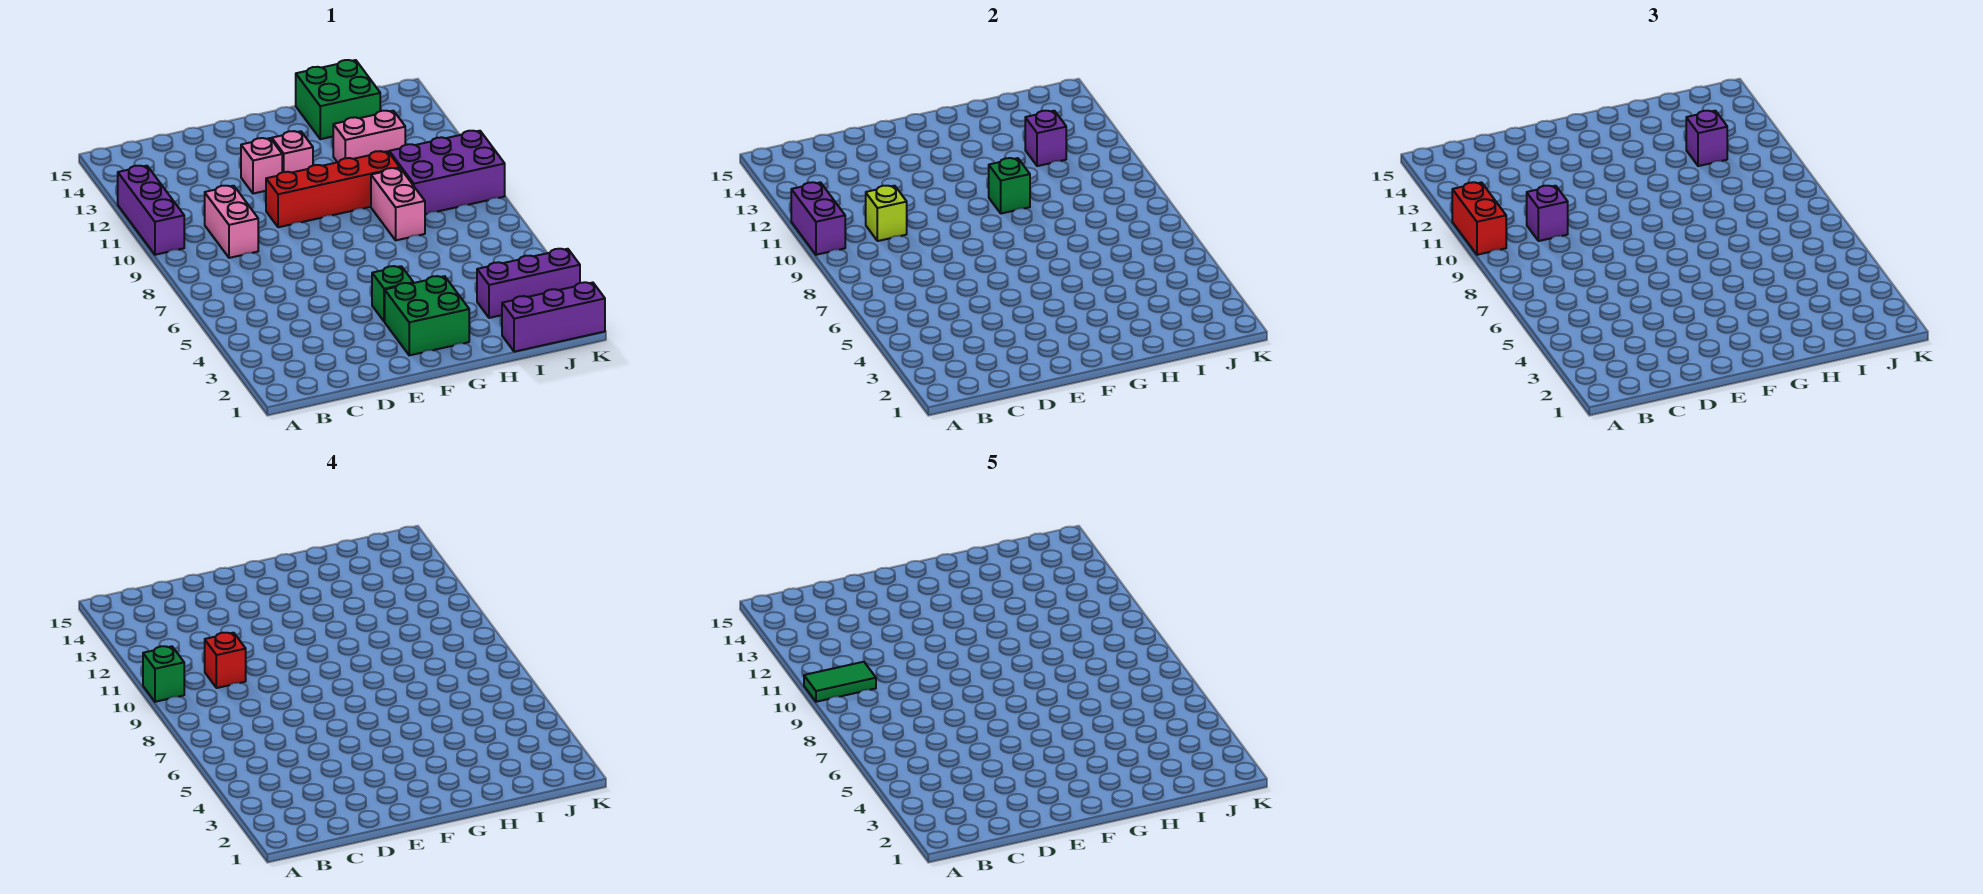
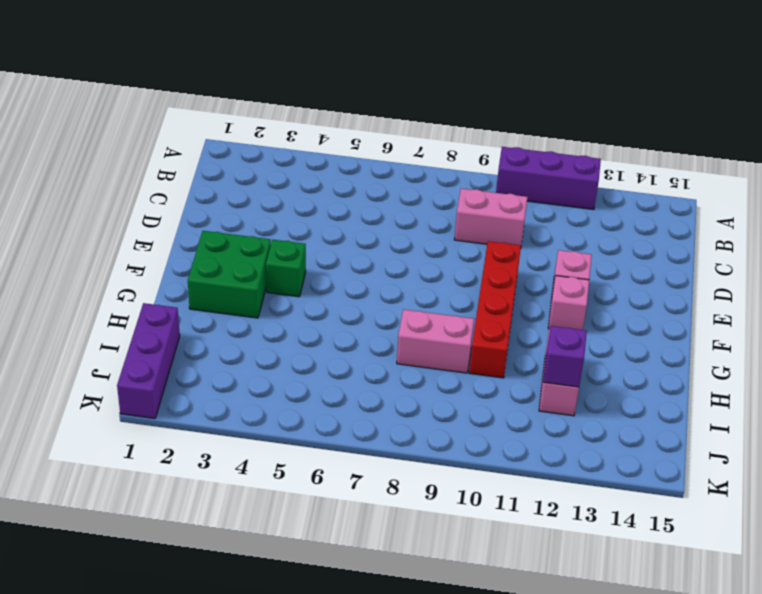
none -> green brick H14:I15 level 1
none -> purple brick I3:K3 level 1
none -> purple brick I9:K10 level 1

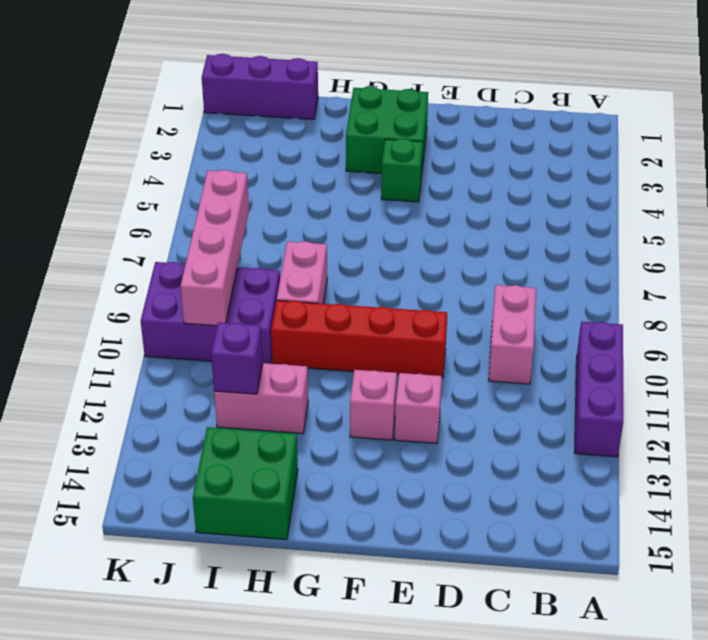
pink brick J7:J10 level 2 -> none
none -> purple brick I3:K3 level 1
none -> purple brick A10:A11 level 2
none -> lime brick C10 level 2

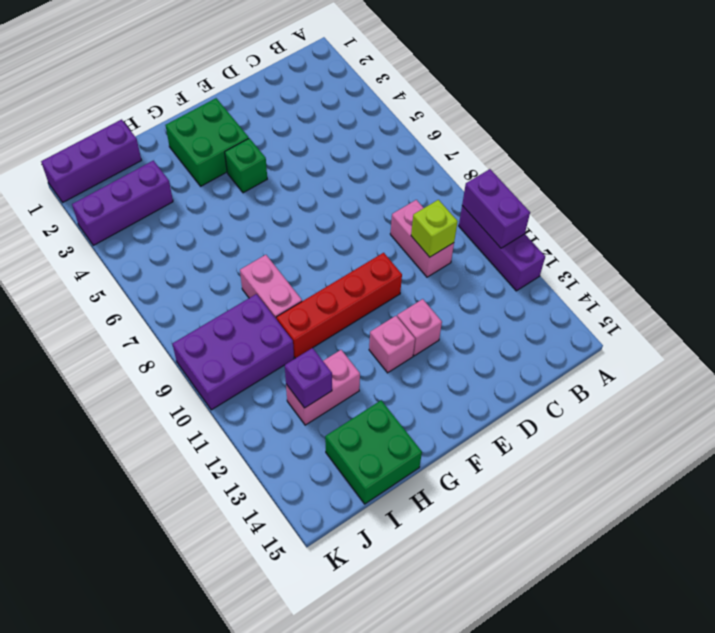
none -> green brick G10 level 2
none -> red brick A10:A11 level 3
none -> purple brick C10 level 3

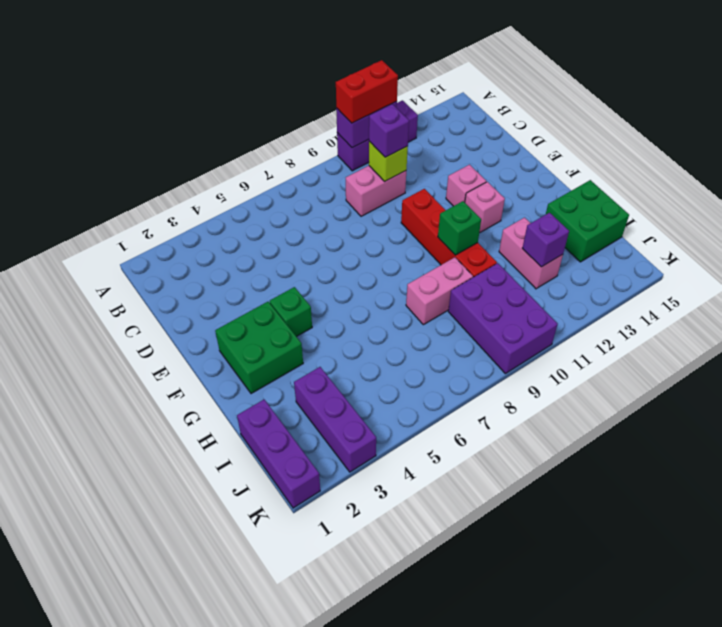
none -> purple brick I12 level 3
none -> green brick A10 level 4
none -> red brick C10 level 4

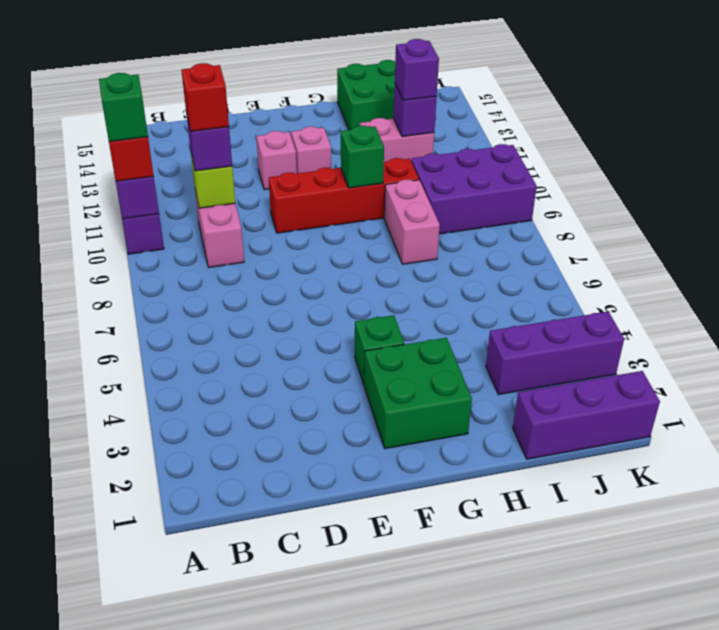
none -> green tile A10:B10 level 5

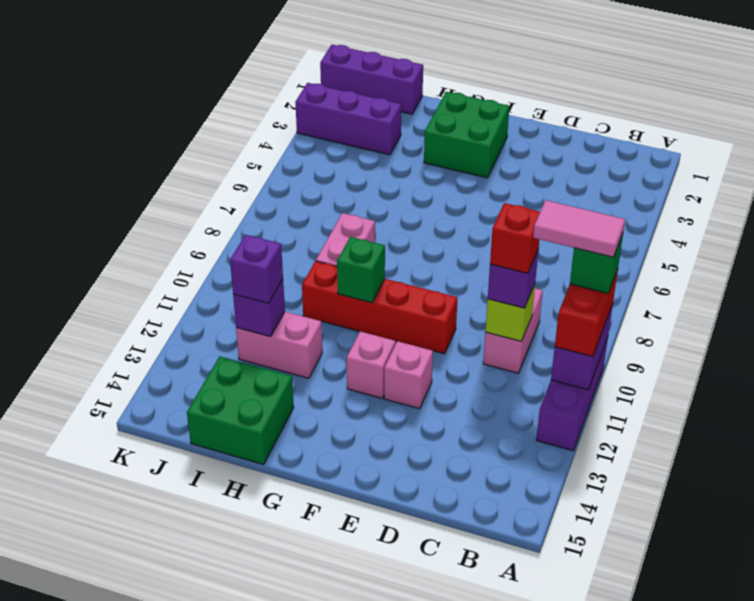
pink tile A10:B10 level 5 -> green tile A10:B10 level 5
none -> green brick F4 level 1
none -> purple brick I9:K10 level 1

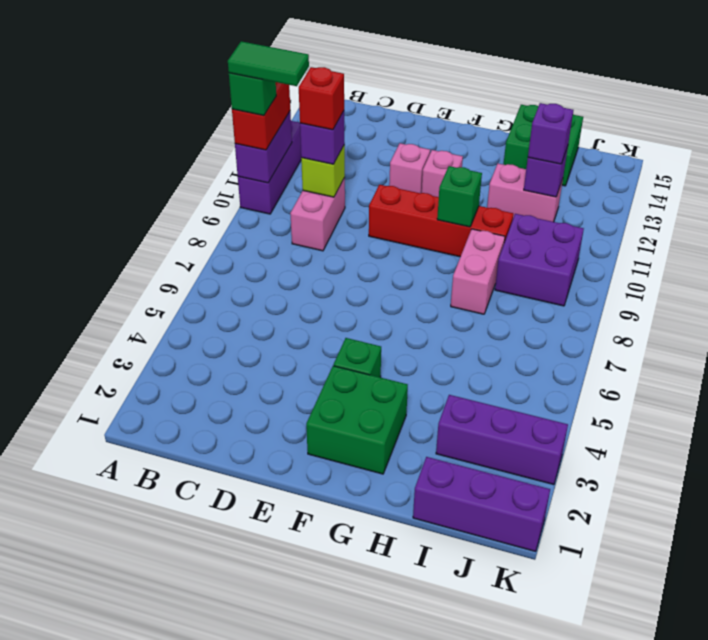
purple brick I9:J10 level 1 -> purple brick I9:K10 level 1

